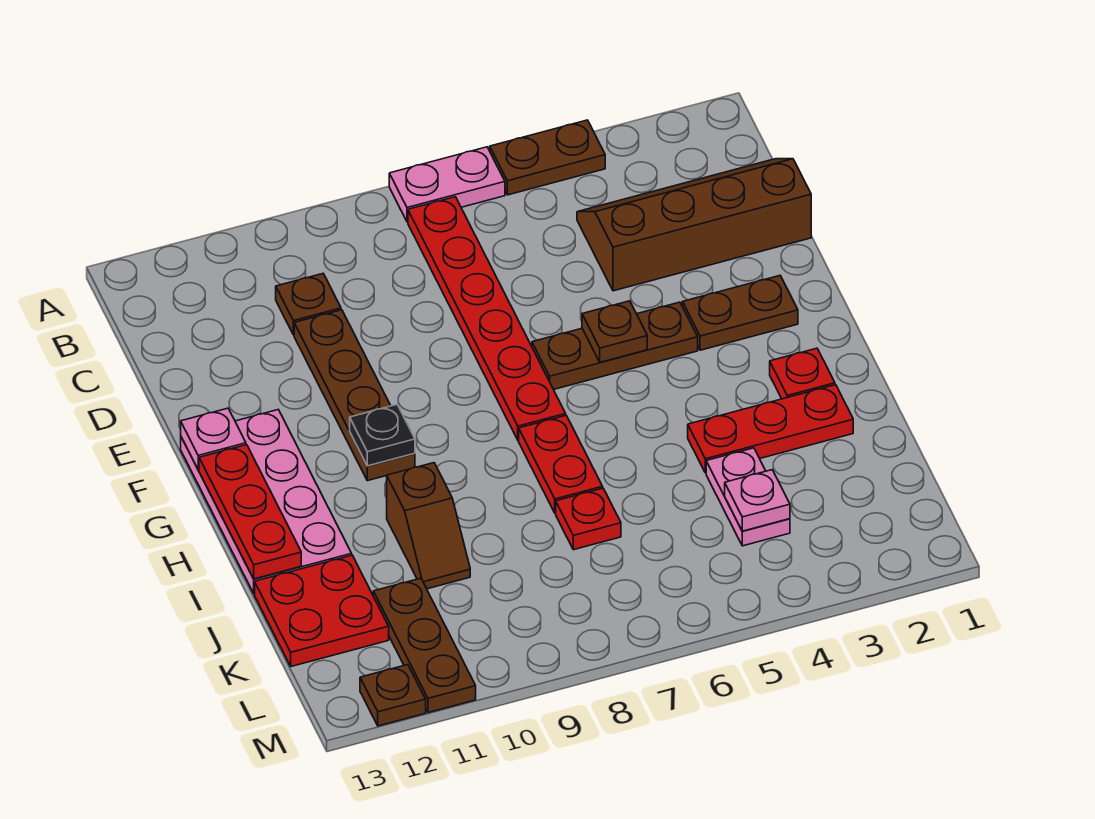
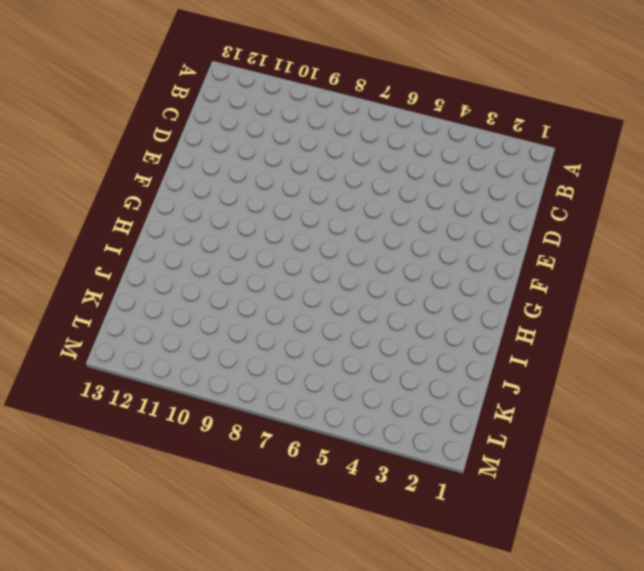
none -> brown plate A4:A5 level 1
none -> pink plate A6:A7 level 1
none -> red plate B7:G7 level 1

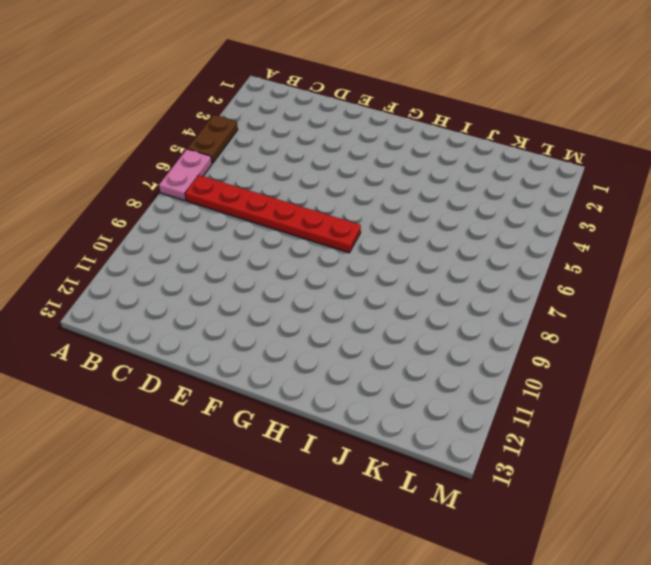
none -> brown slope C1:D4 level 1 top D
none -> brown plate C10 level 1
none -> brown plate D10:G10 level 1

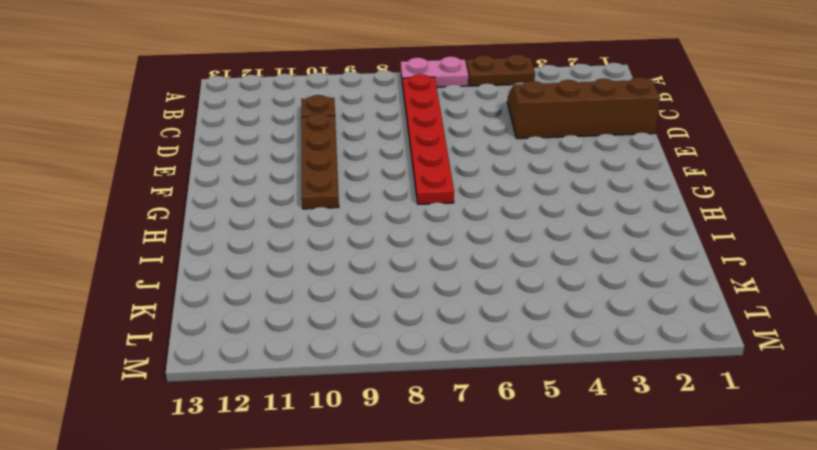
none -> brown plate F2:F3 level 1
none -> brown plate F4:F6 level 1
none -> pink plate F12:I13 level 1

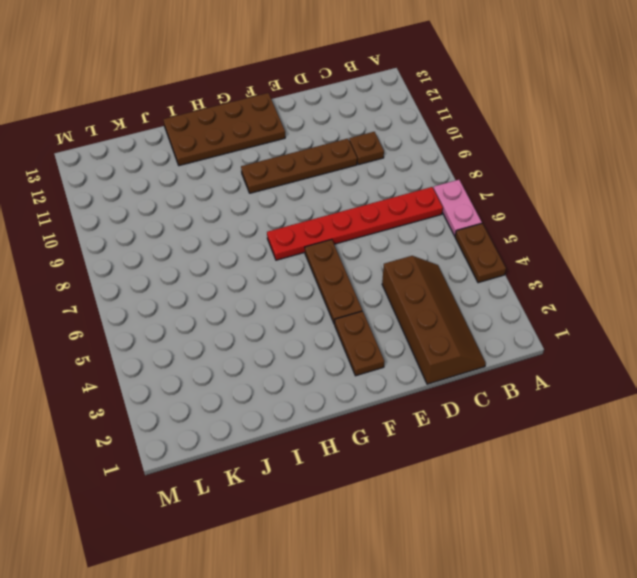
brown plate F12:I13 level 1 -> pink plate F12:I13 level 1
none -> red plate H2 level 1
none -> red plate H7:I7 level 1
none -> red plate I2:I4 level 1

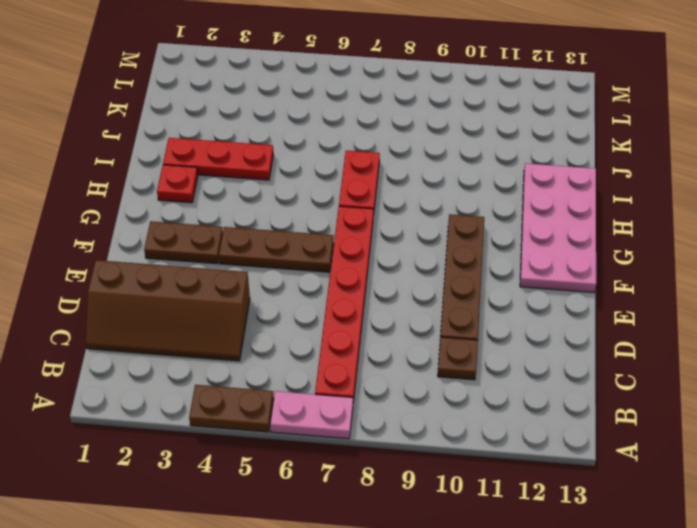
none -> brown slope I10:J10 level 1 top I
none -> pink plate J4:K4 level 1
none -> red plate J7 level 1

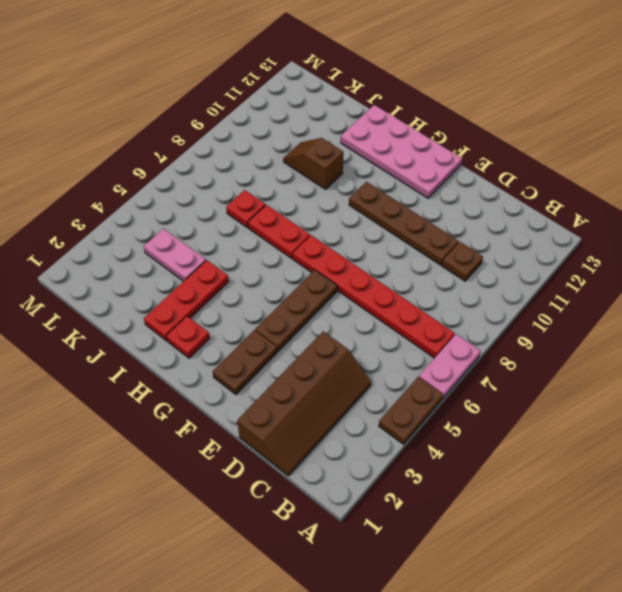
none -> red plate J12:K13 level 1
none -> brown plate K11:M11 level 1
none -> brown plate M12 level 1

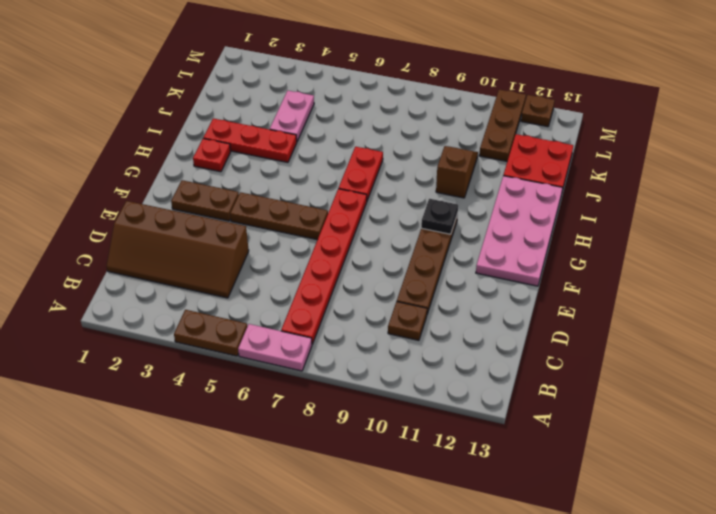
none -> red plate J7 level 1
none -> brown plate F5 level 2
none -> pink plate F13 level 2

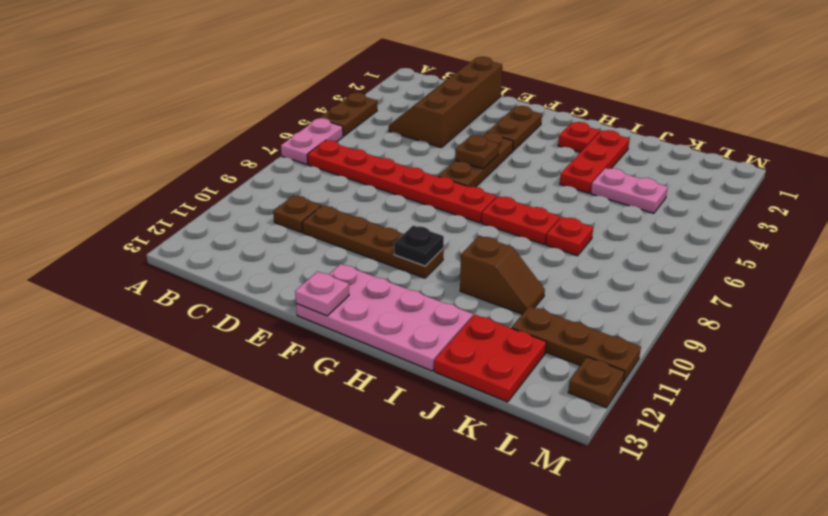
none -> red plate G13:I13 level 2
none -> pink plate K4 level 2

